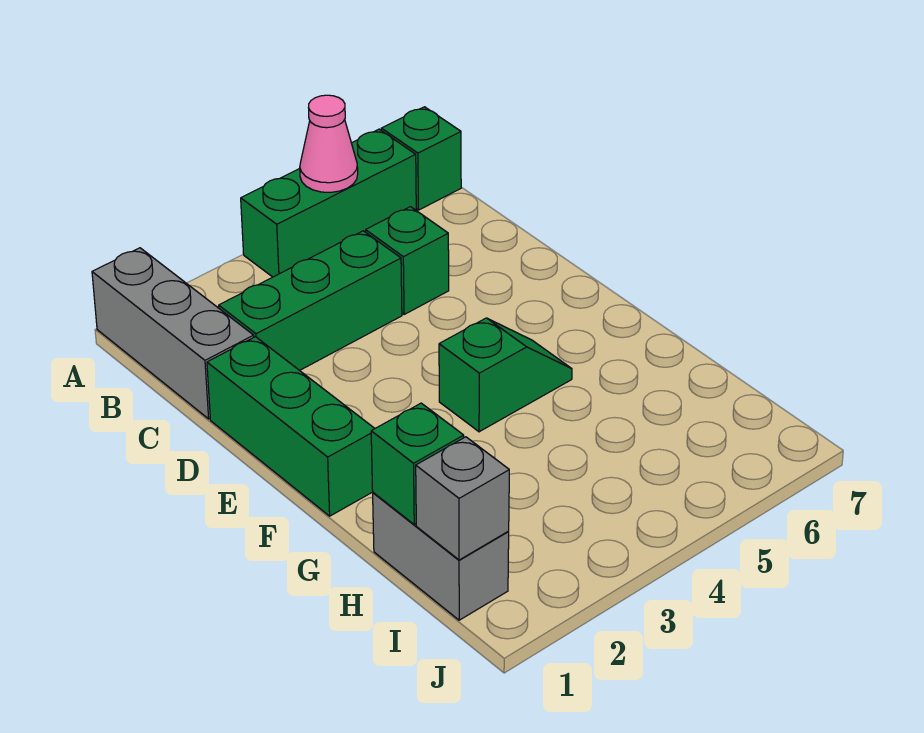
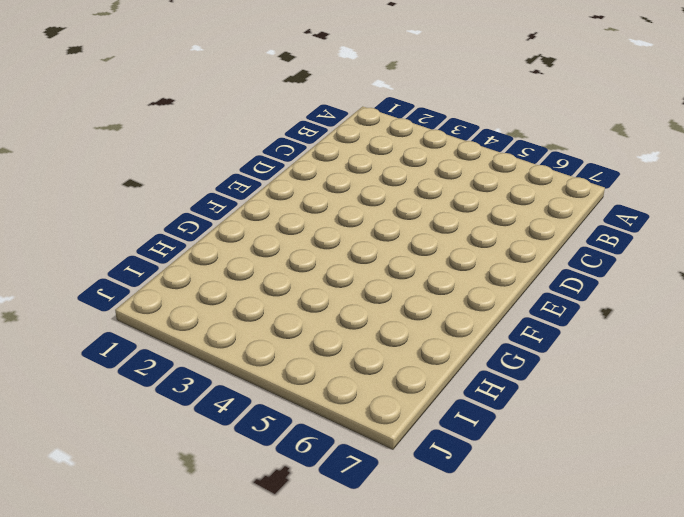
none -> grey brick A1:C1 level 1
none -> green brick A4:A6 level 1

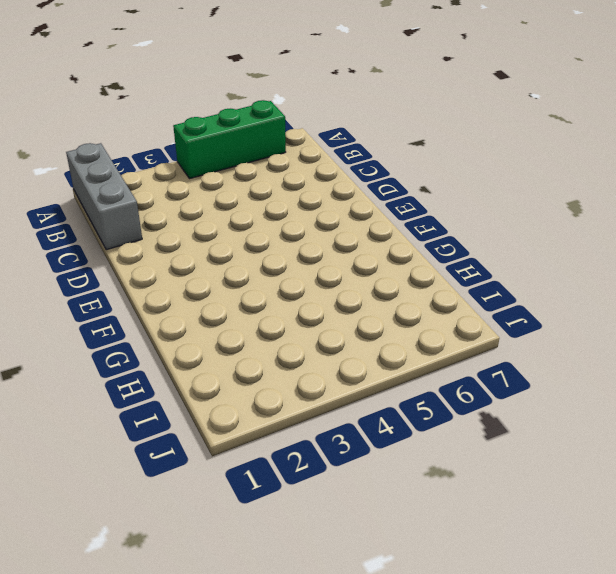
none -> green brick A7 level 1
none -> green brick C2:C4 level 1

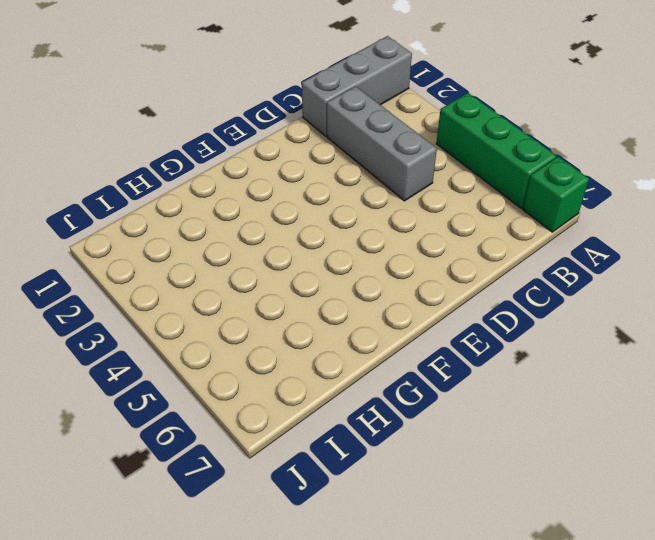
grey brick C2:C4 level 1 -> green brick C2:C4 level 1
none -> green brick C5 level 1
none -> green brick D1:F1 level 1

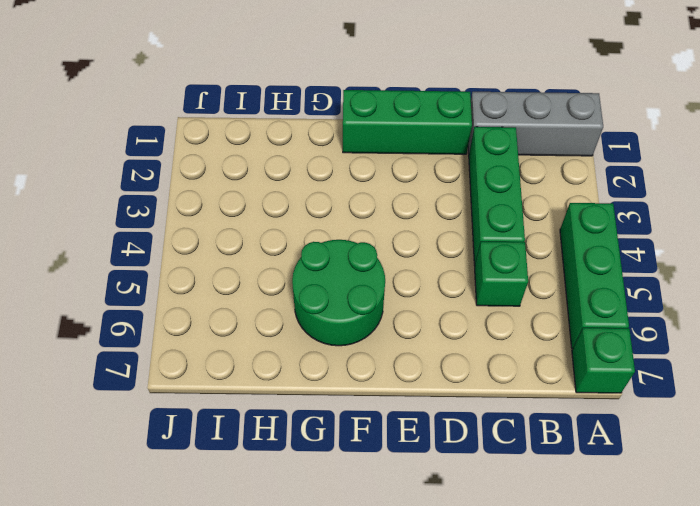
green round brick F5:G6 level 1 -> green slope F4:F5 level 1 top 4
none -> grey brick H1:I1 level 1
none -> pink cone A5 level 2

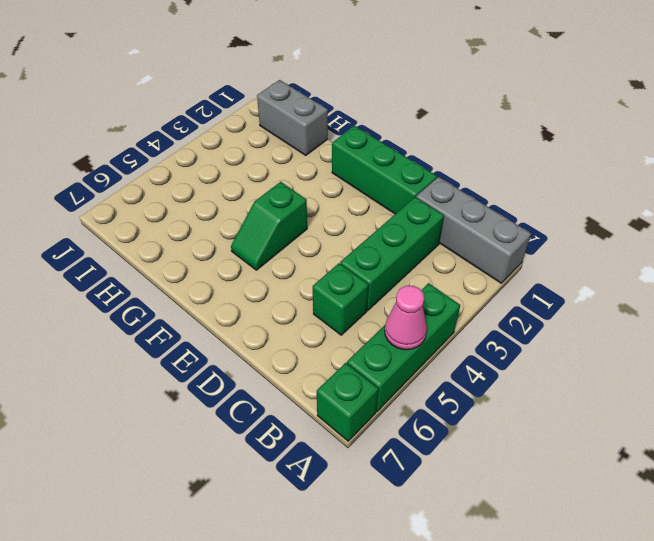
none -> green brick H1 level 2
none -> grey brick I1 level 2

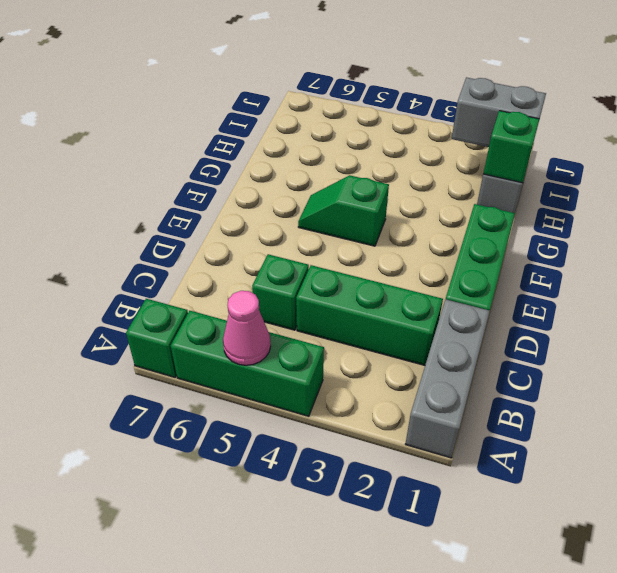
grey brick I1:I2 level 2 -> grey brick I1 level 2

